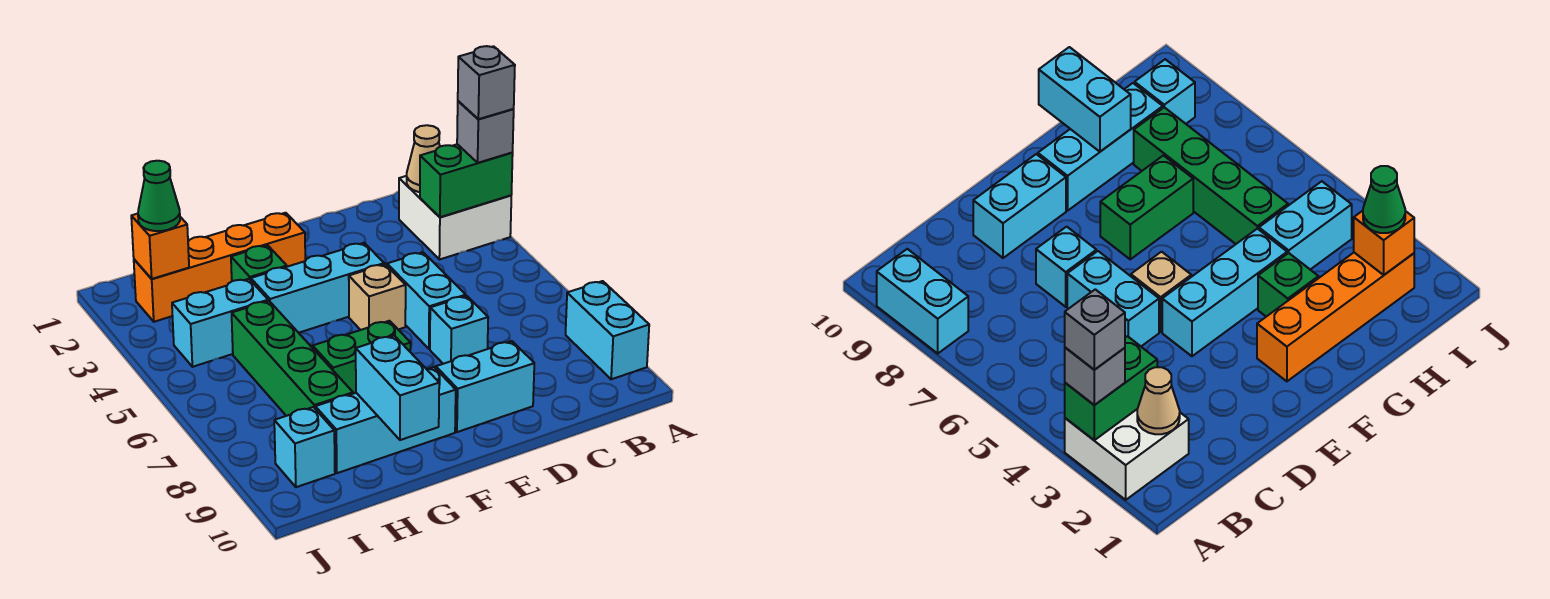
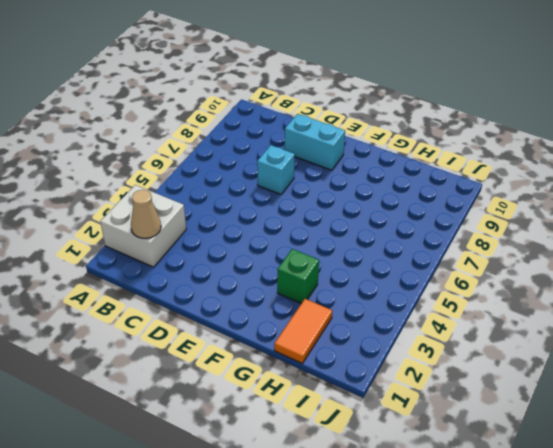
orange tile H1:H2 level 1 -> orange brick F2:I2 level 1
none -> cyan brick A8:A9 level 1
none -> cyan brick D5:D6 level 1
none -> cyan brick E4:G4 level 1

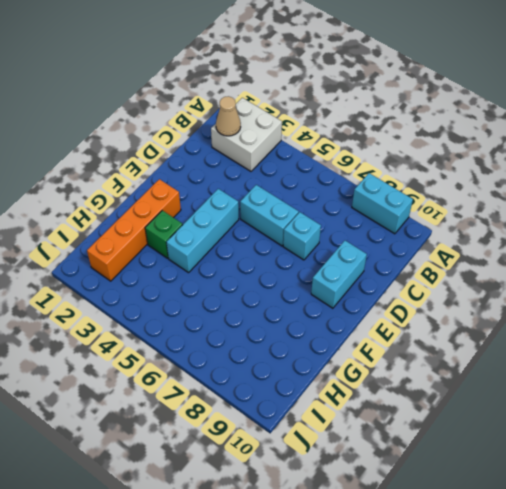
none -> tan brick E5 level 1
none -> green brick F7:G7 level 1
none -> cyan brick F9:H9 level 1

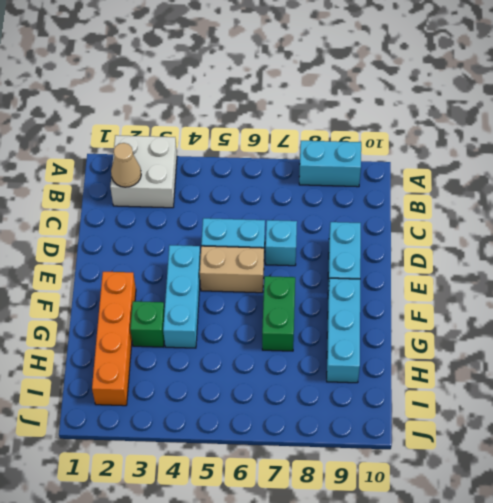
tan brick E5:E6 level 1 -> tan brick E5 level 1
none -> cyan brick H4:I4 level 1
none -> green brick H5:H8 level 1
none -> cyan brick I9 level 1

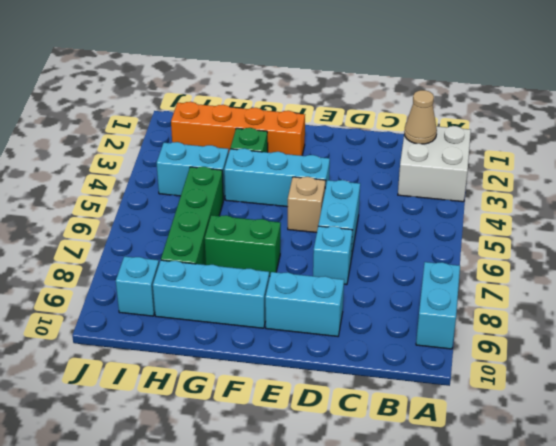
none -> green brick A3:B3 level 2
none -> cyan brick G9:G10 level 2
none -> orange brick I2 level 2

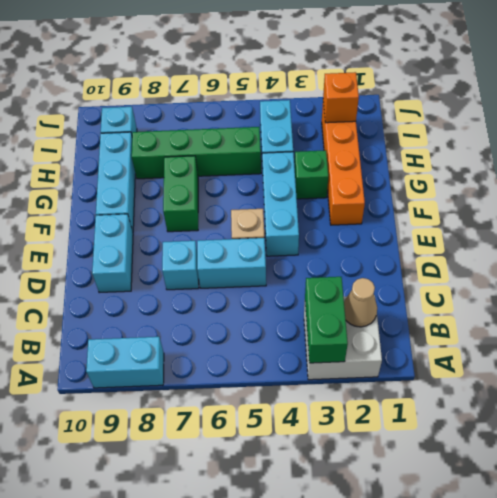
none -> cyan brick G9:G10 level 2
none -> grey brick A3 level 3
none -> green cone I2 level 3

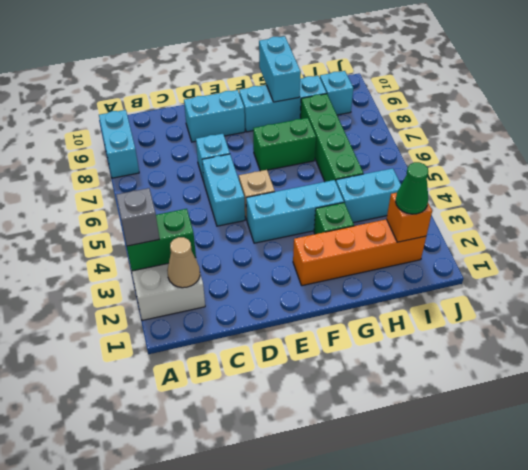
none -> grey brick A3 level 4

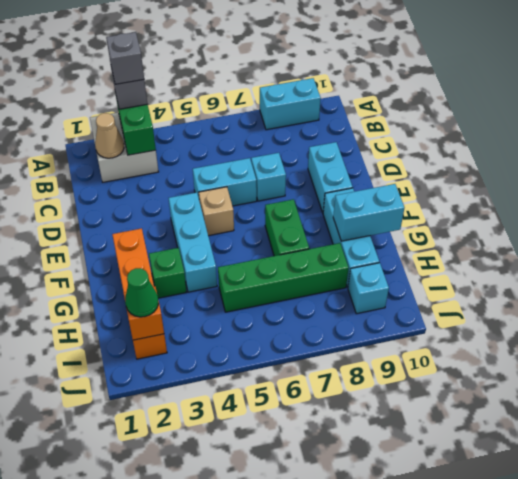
none -> cyan brick H4:I4 level 1

